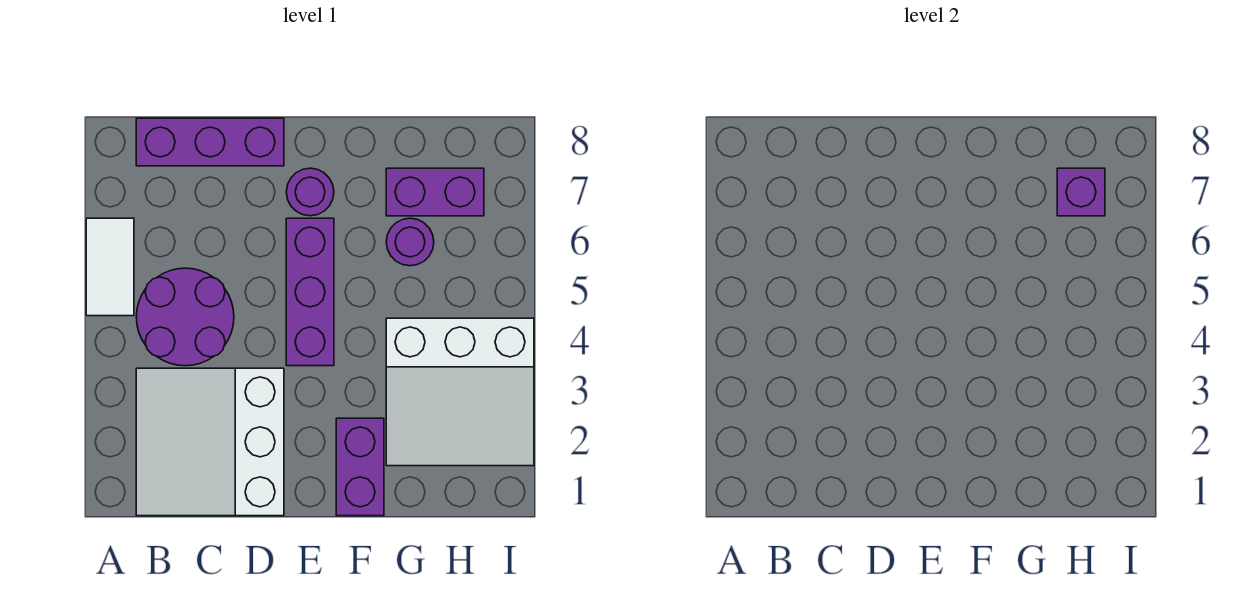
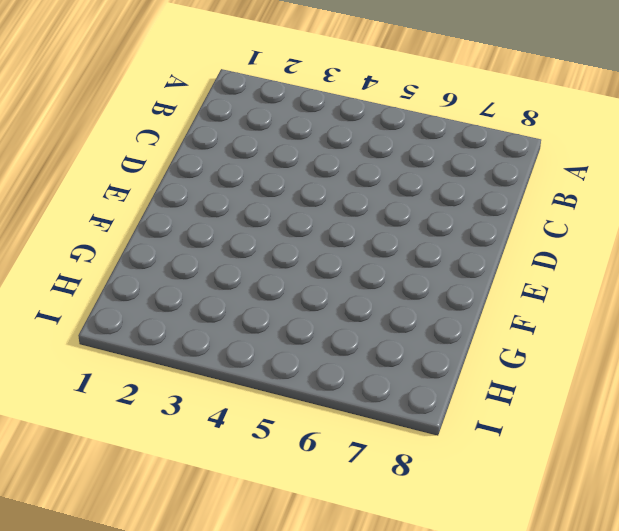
none -> white tile A5:A6 level 1
none -> white slope B1:D3 level 1 top D

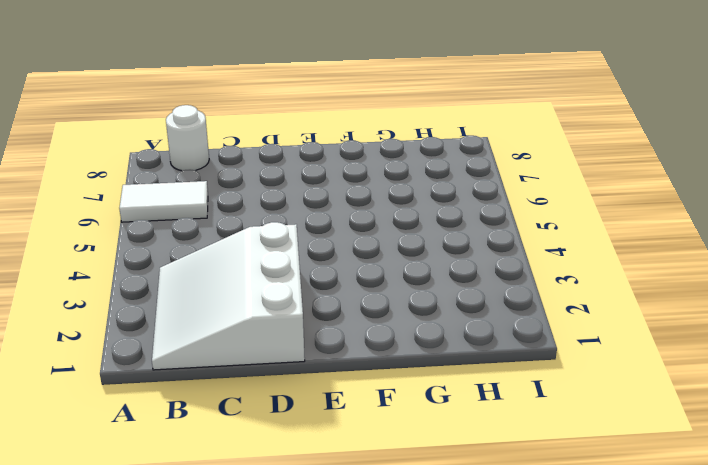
white tile A6:B6 level 1 -> white tile A5:A6 level 1
white round brick B8 level 1 -> purple brick B8:D8 level 1
none -> purple round brick B4:C5 level 1
none -> purple brick E4:E6 level 1

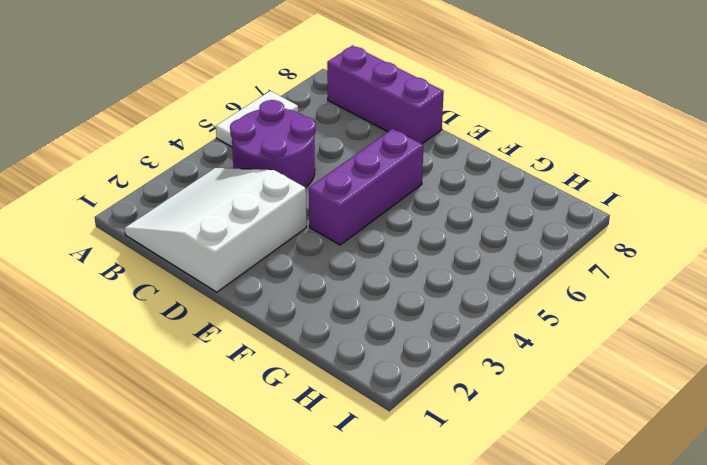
none -> purple round brick E7 level 1
none -> purple brick F1:F2 level 1

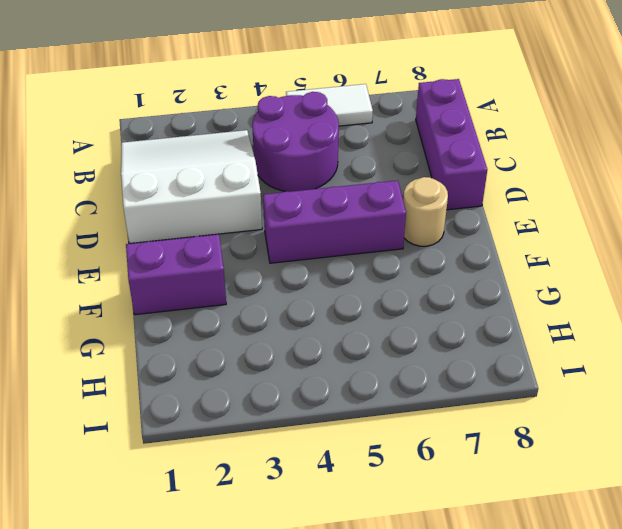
tan round brick E7 level 1 -> purple round brick E7 level 1
none -> white slope G2:I4 level 1 top 4
none -> purple round brick G6 level 1

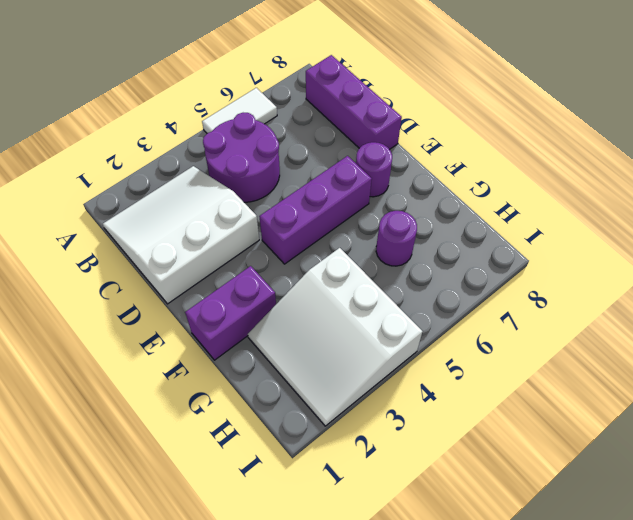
none -> purple brick G7:H7 level 1
none -> purple brick H7 level 2

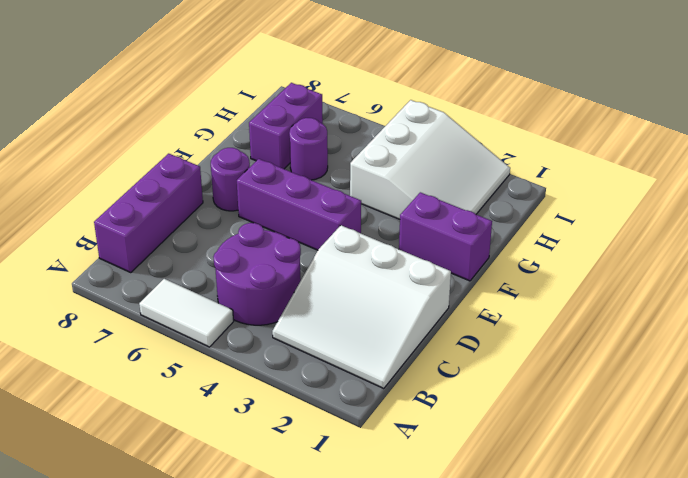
none -> purple brick H7 level 2

